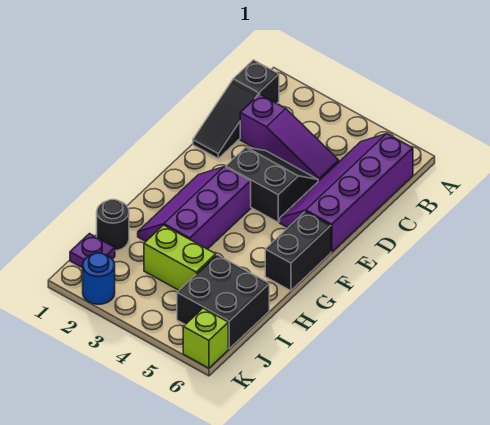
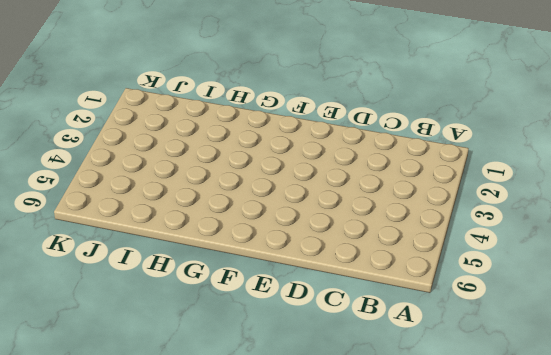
none -> black slope B1:D1 level 1 top B
none -> purple slope B5:E6 level 1 top 6
none -> purple slope C2:C4 level 1 top 2

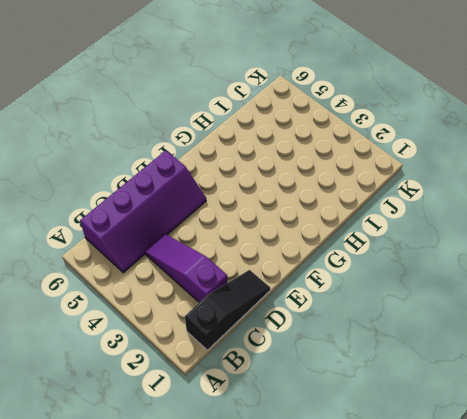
none -> black slope D3:E4 level 1 top E
none -> purple slope F2:H3 level 1 top 3
none -> black brick F6:G6 level 1

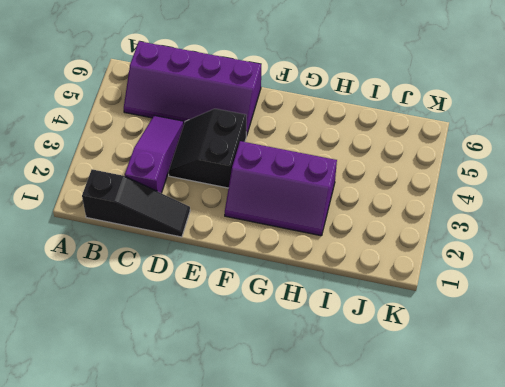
none -> black brick F6:G6 level 1
none -> black round brick I1 level 1
none -> lime brick I3:I4 level 1

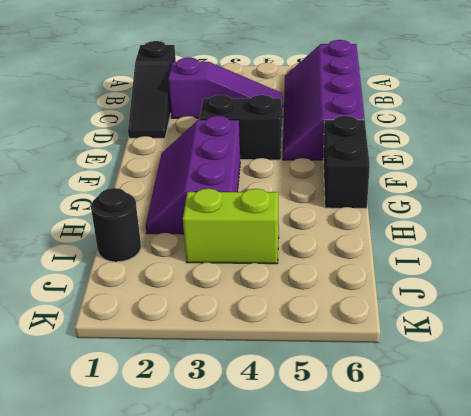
none -> black brick I5:J6 level 1
none -> purple plate J1 level 1
none -> blue round brick K2 level 1

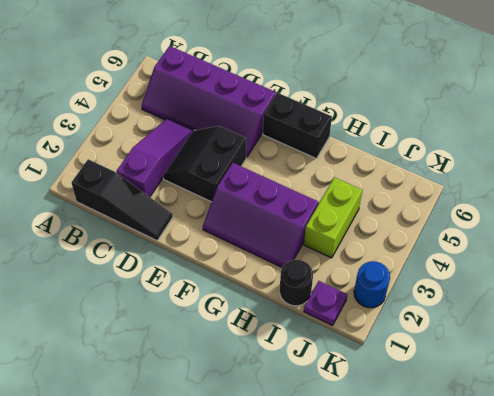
none -> black brick I5:J6 level 1
none -> lime brick K6 level 1

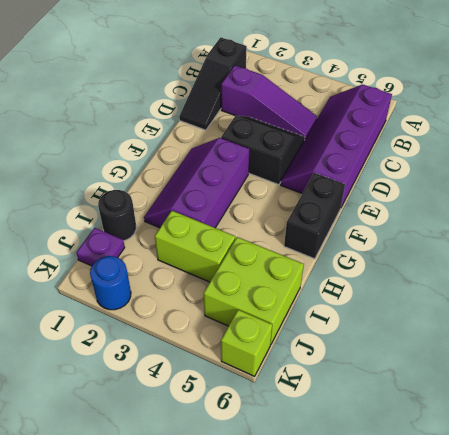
lime brick I5:J6 level 1 -> black brick I5:J6 level 1

